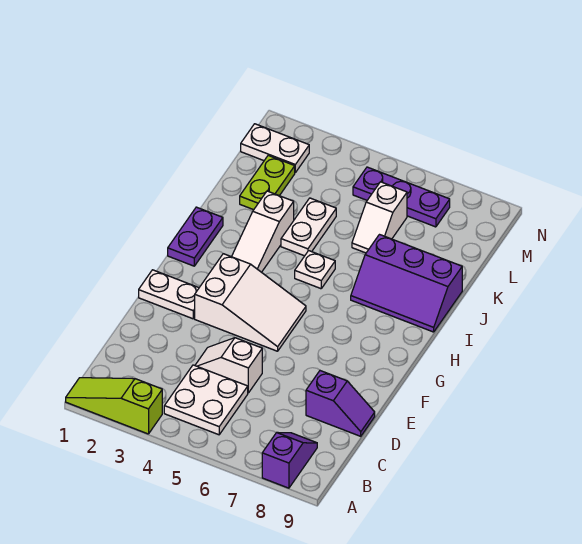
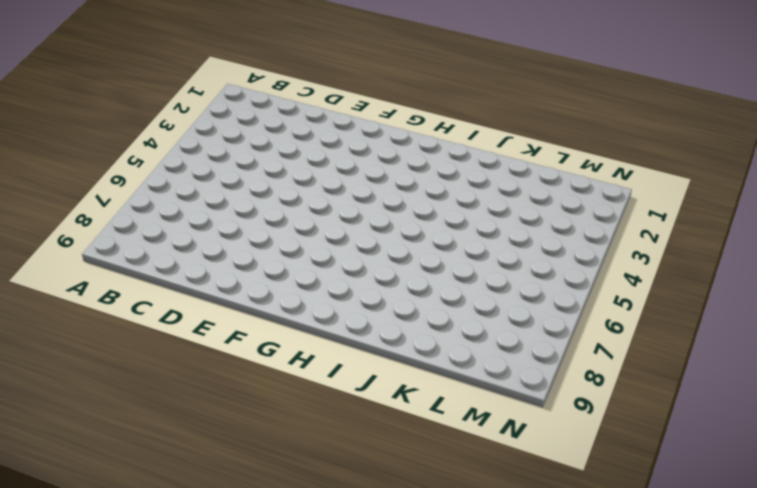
none -> lime slope A1:A3 level 1 top 3
none -> purple slope A8:B8 level 1 top A
none -> white plate B4:C5 level 1

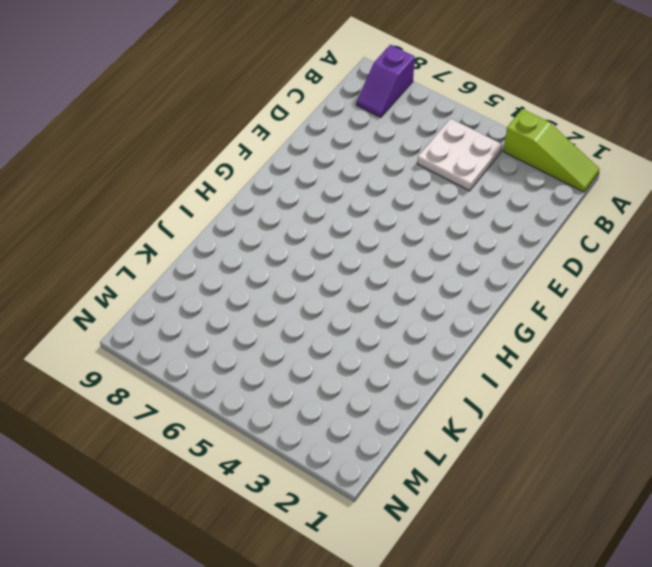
none -> white slope D4:D5 level 1 top 5
none -> purple slope D8:D9 level 1 top 8
none -> white plate F1:F2 level 1

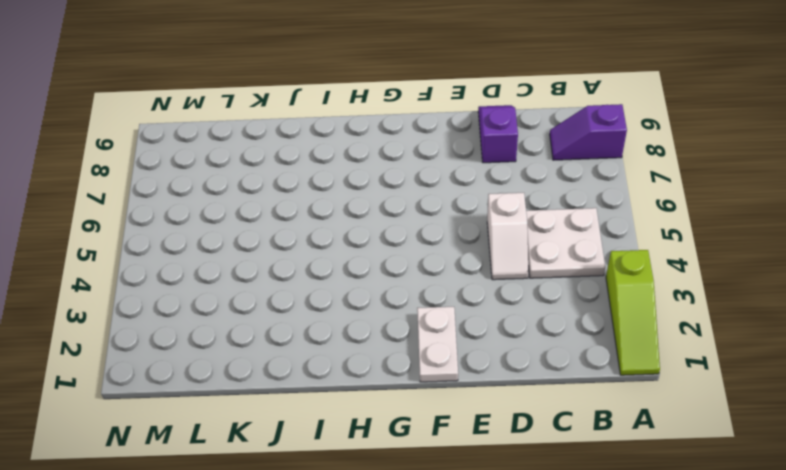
none -> white slope F3:G5 level 1 top 3
none -> purple plate H1:I1 level 1
none -> white slope H3:J3 level 1 top J

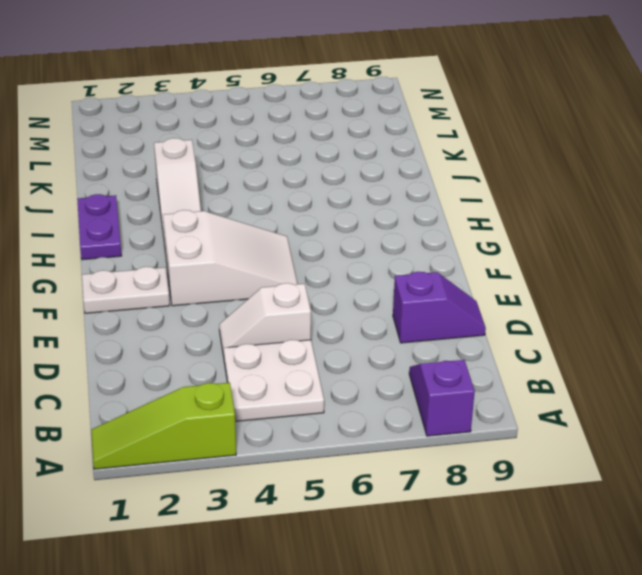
none -> white plate I5 level 1
none -> purple slope I7:J9 level 1 top J
none -> white plate J4:K4 level 1

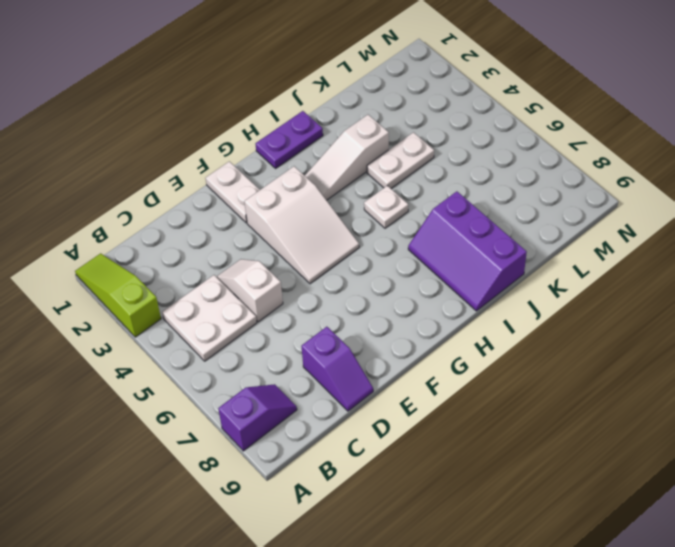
none -> lime plate K2:L2 level 1
none -> white slope K6:L6 level 1 top L
none -> white plate M1:M2 level 1

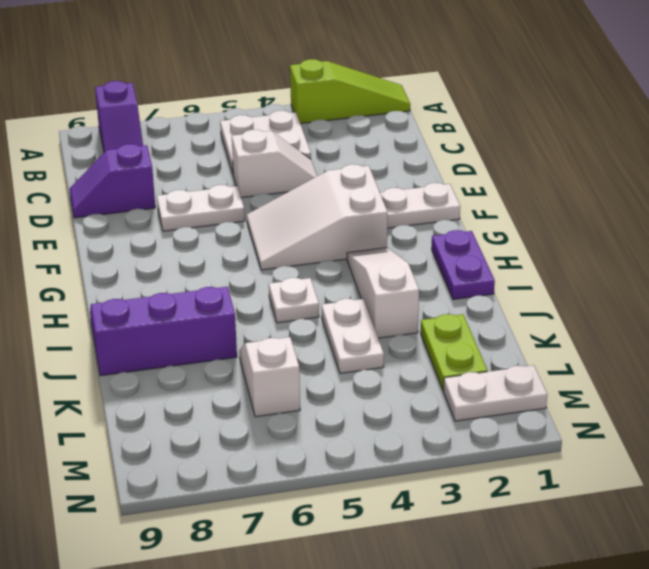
white plate E6:E7 level 1 -> none
none -> purple plate M5:M7 level 1

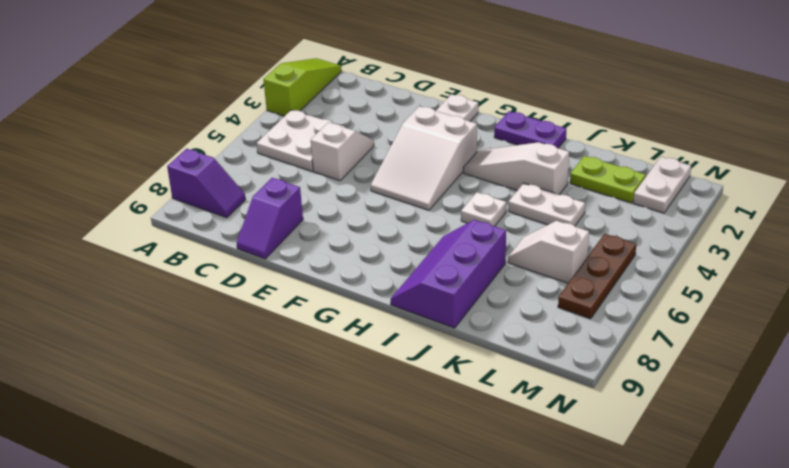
brown plate M5:M7 level 1 -> purple plate M5:M7 level 1

